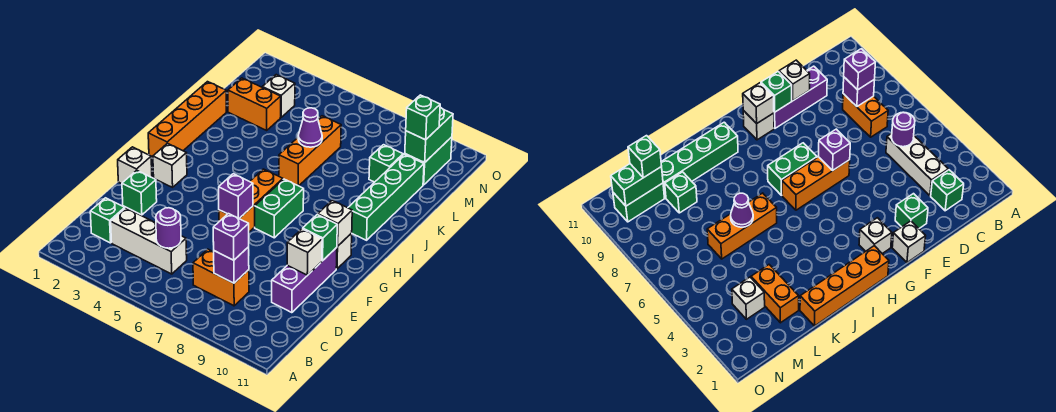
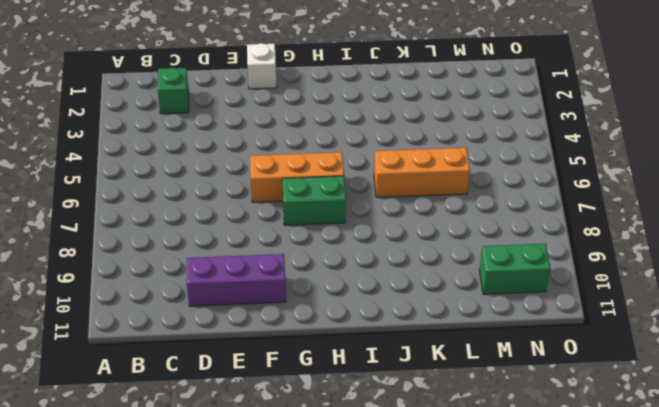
none -> white brick C3:C5 level 1
none -> orange brick C7:C8 level 1
none -> green brick E2 level 1

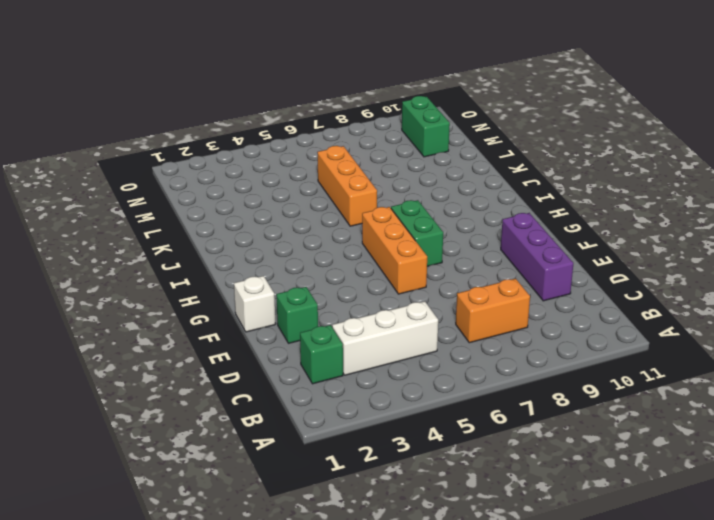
none -> white brick G2 level 1
none -> white brick G10 level 1
none -> orange brick H1:K1 level 1

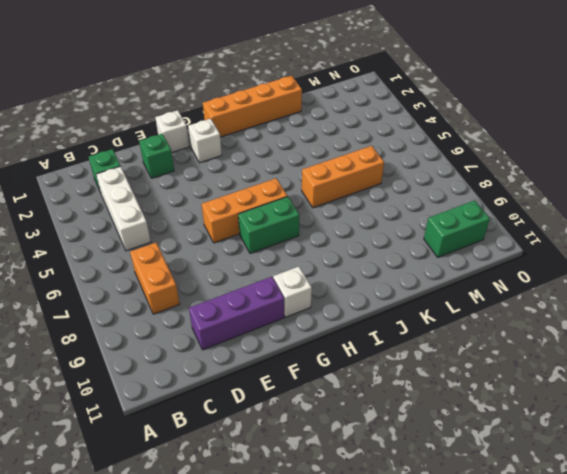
none -> green brick I10:L10 level 1
none -> orange brick L2:L3 level 1
none -> green brick L9 level 1

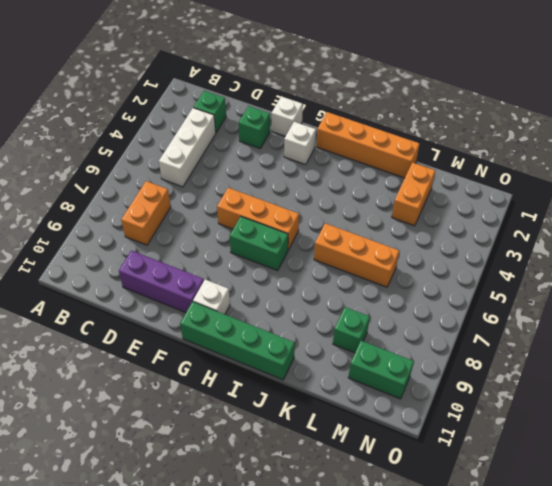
green brick G11:J11 level 1 -> green brick I10:L10 level 1
none -> white brick M3 level 1
none -> purple round brick C5 level 2
none -> purple brick C8 level 2

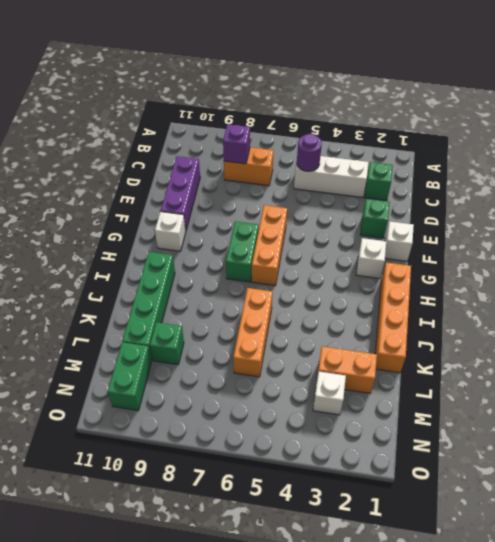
none -> white brick E10 level 2
none -> purple brick F6 level 2
none -> green brick F10 level 2

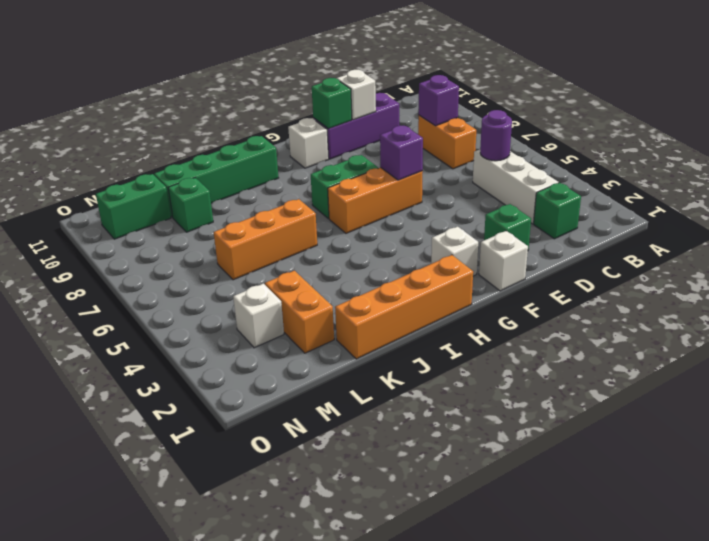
none -> white brick G10 level 2
none -> purple cone K6 level 2
none -> green brick M10:N10 level 2

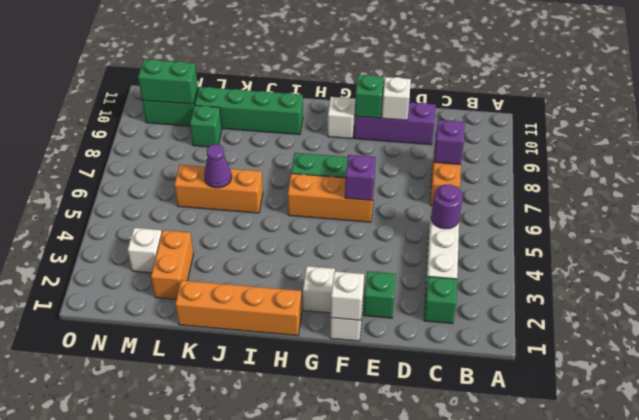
white brick F1 level 2 -> white brick G10 level 2
none -> purple brick C8 level 3
none -> green brick M10 level 3

